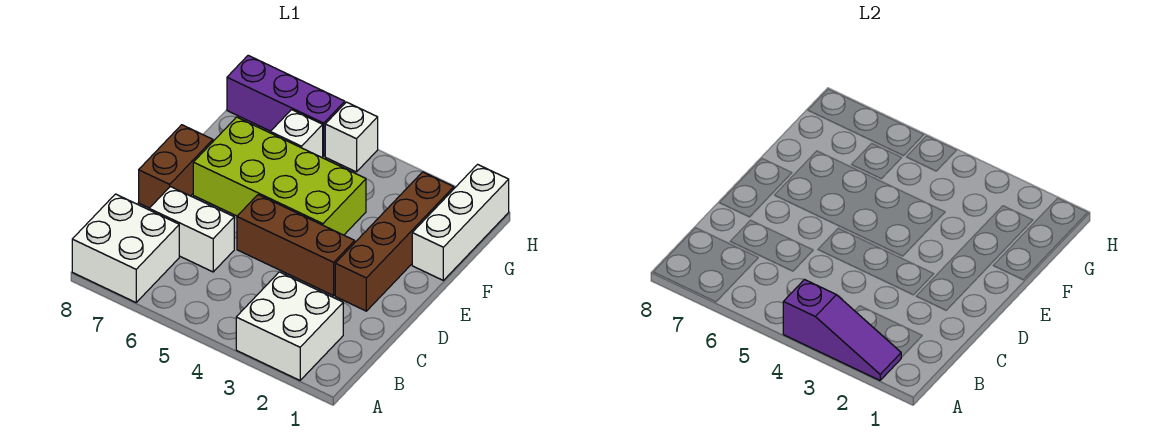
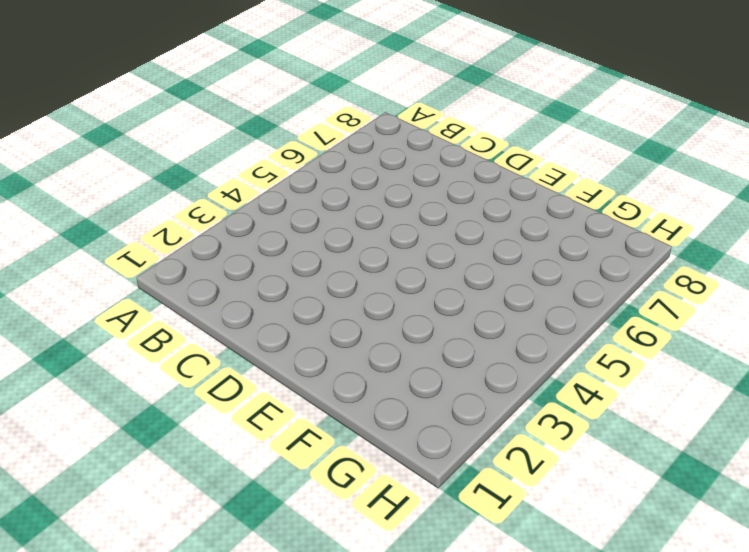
none -> white brick A2:B3 level 1
none -> white brick A7:B8 level 1
none -> white brick C6:C7 level 1

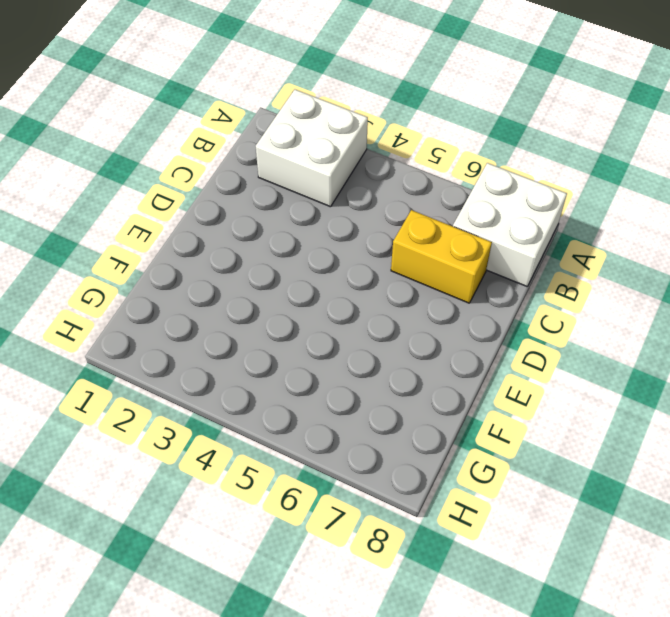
yellow brick C6:C7 level 1 -> white brick C6:C7 level 1
none -> brown brick D2:G2 level 1
none -> brown brick D3:D5 level 1
none -> brown brick D8:E8 level 1

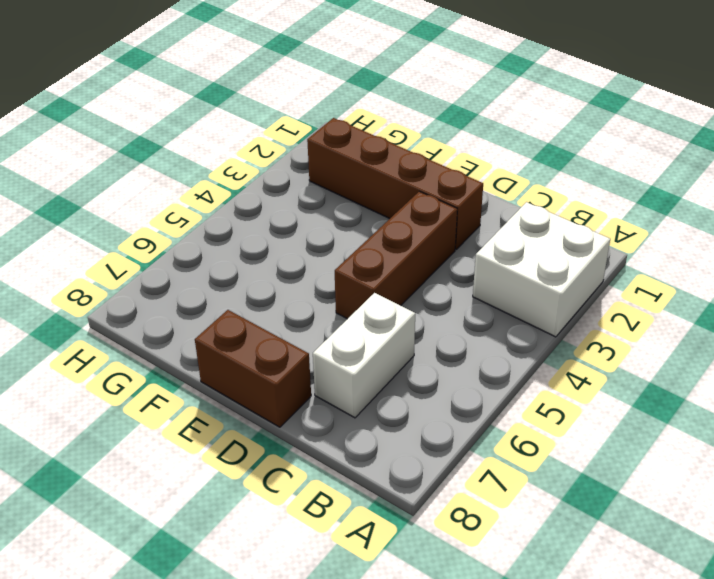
none -> white brick A7:B8 level 1
none -> lime brick E4:F7 level 1
none -> white brick F1:H1 level 1

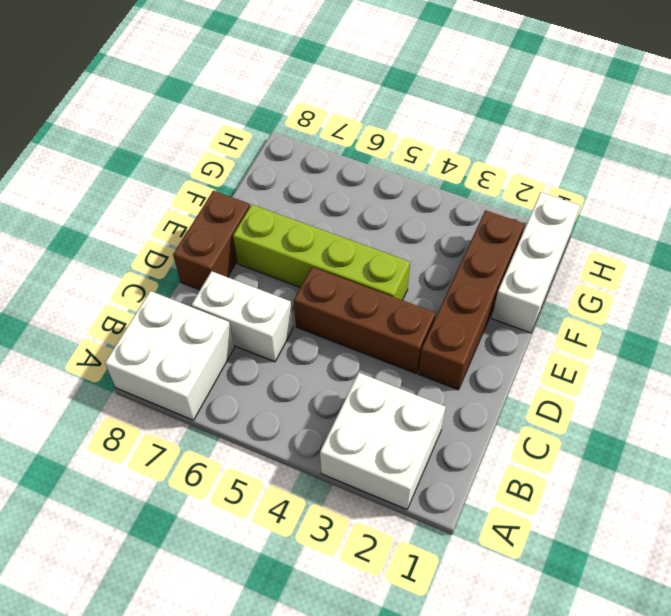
lime brick E4:E7 level 1 -> lime brick E4:F7 level 1
none -> white brick G6 level 1
none -> white brick H5 level 1
none -> purple brick H6:H8 level 1

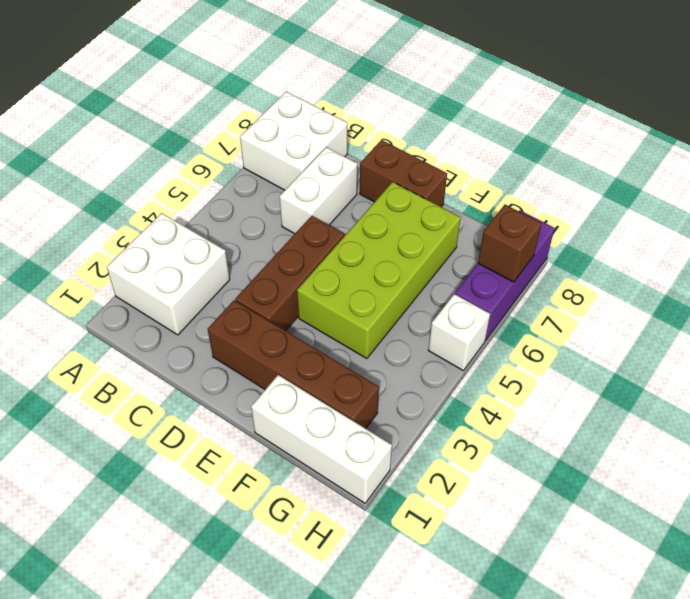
brown brick H7 level 2 -> none
none -> white brick G6 level 1
none -> purple slope A2:A4 level 2 top 4

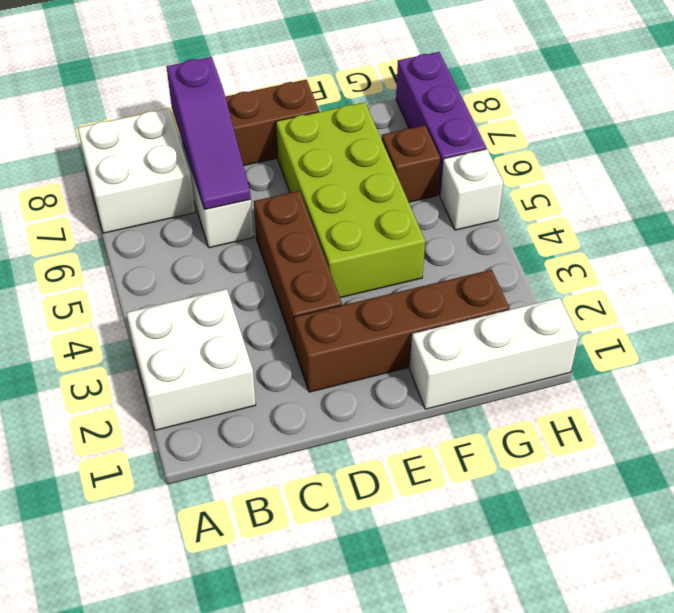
purple slope C6:C8 level 2 top 8 -> purple slope A2:A4 level 2 top 4
brown brick G6 level 1 -> white brick G6 level 1

